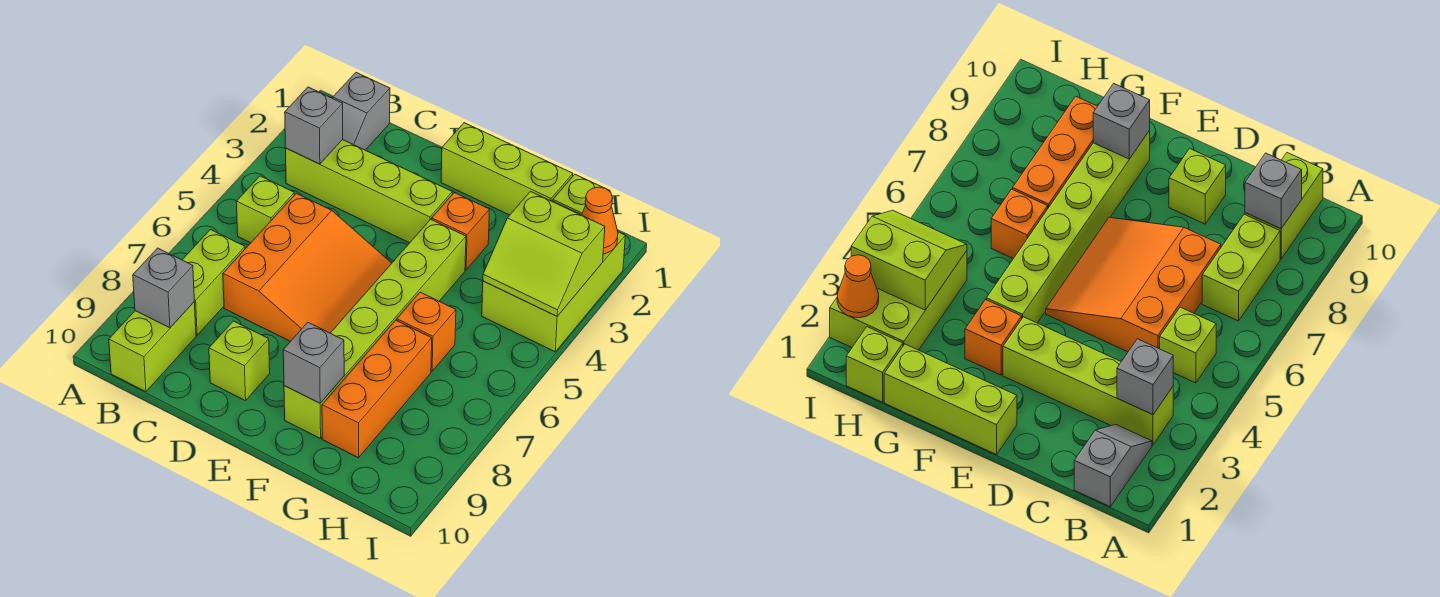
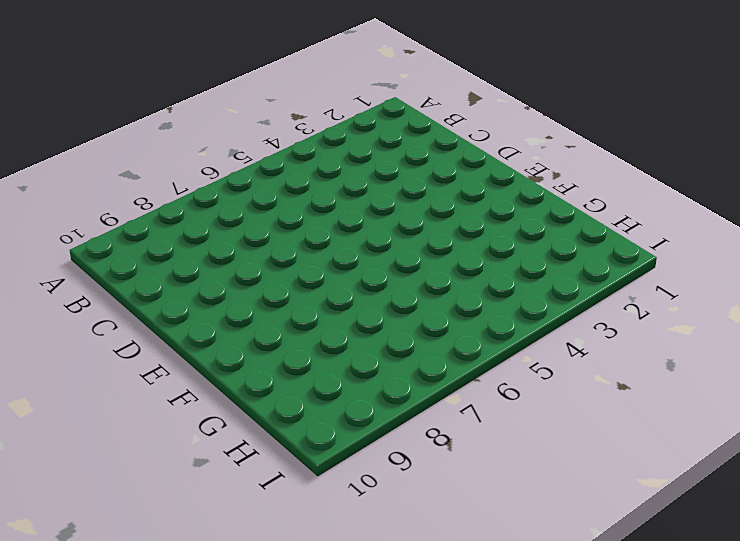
none -> grey slope B1:B2 level 1 top 1
none -> lime brick B3:E3 level 1
none -> lime brick B5 level 1

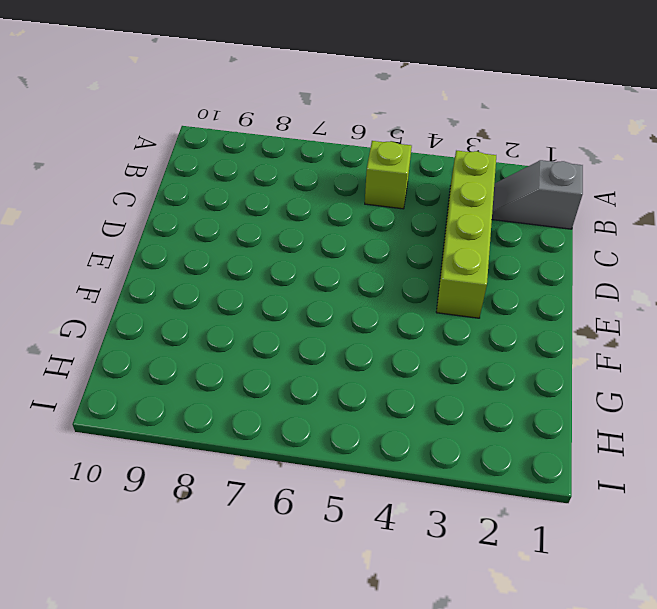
none -> lime brick B7:B8 level 1
none -> lime brick B9:B10 level 1
none -> orange slope C5:E7 level 1 top C

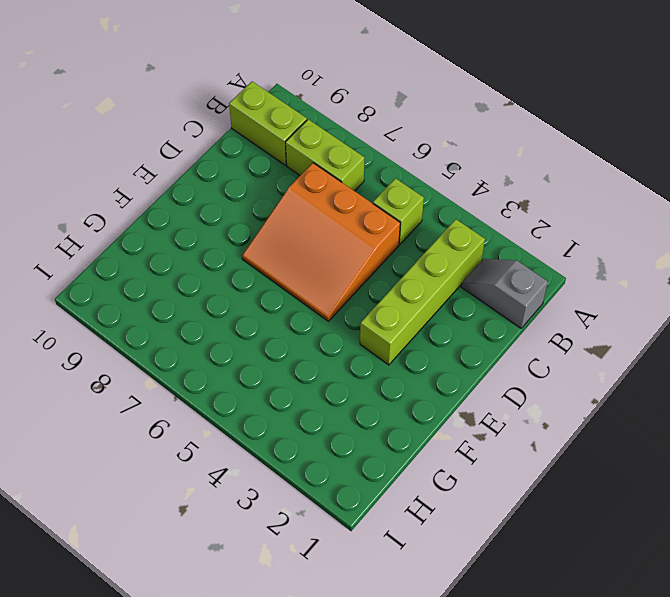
none -> lime brick D9 level 1
none -> lime brick E1:G1 level 1
none -> orange brick F3 level 1

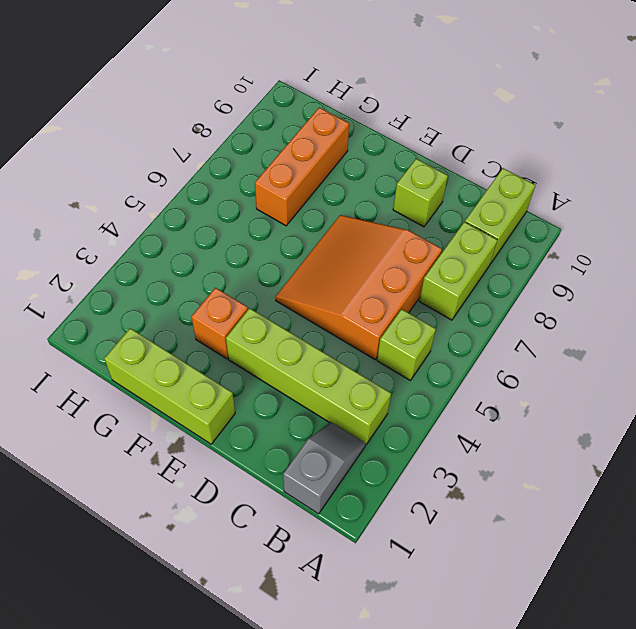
none -> lime brick F4:F9 level 1
none -> orange brick G6 level 1
none -> lime brick H1 level 1

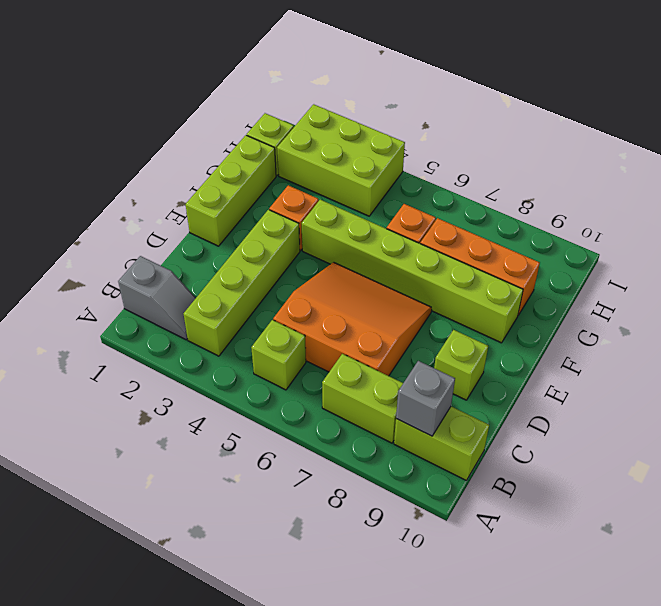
none -> grey brick B3 level 2
none -> grey brick F9 level 2
none -> lime slope H3:I4 level 2 top 3

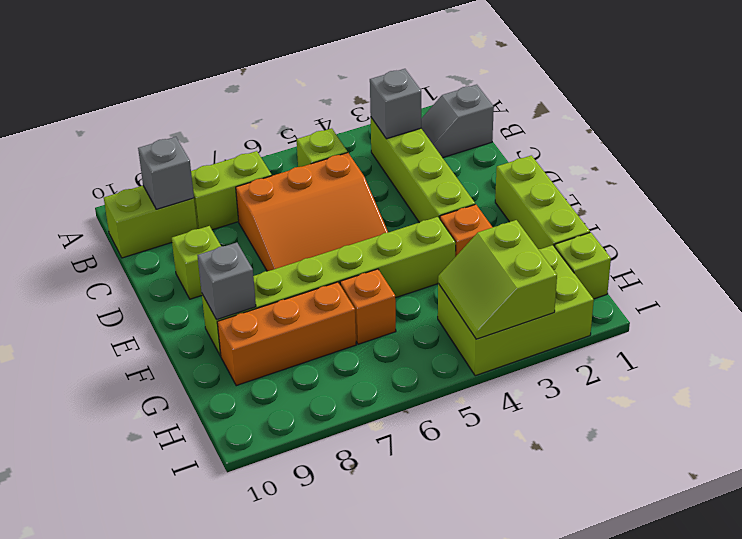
none -> orange cone I2 level 2

